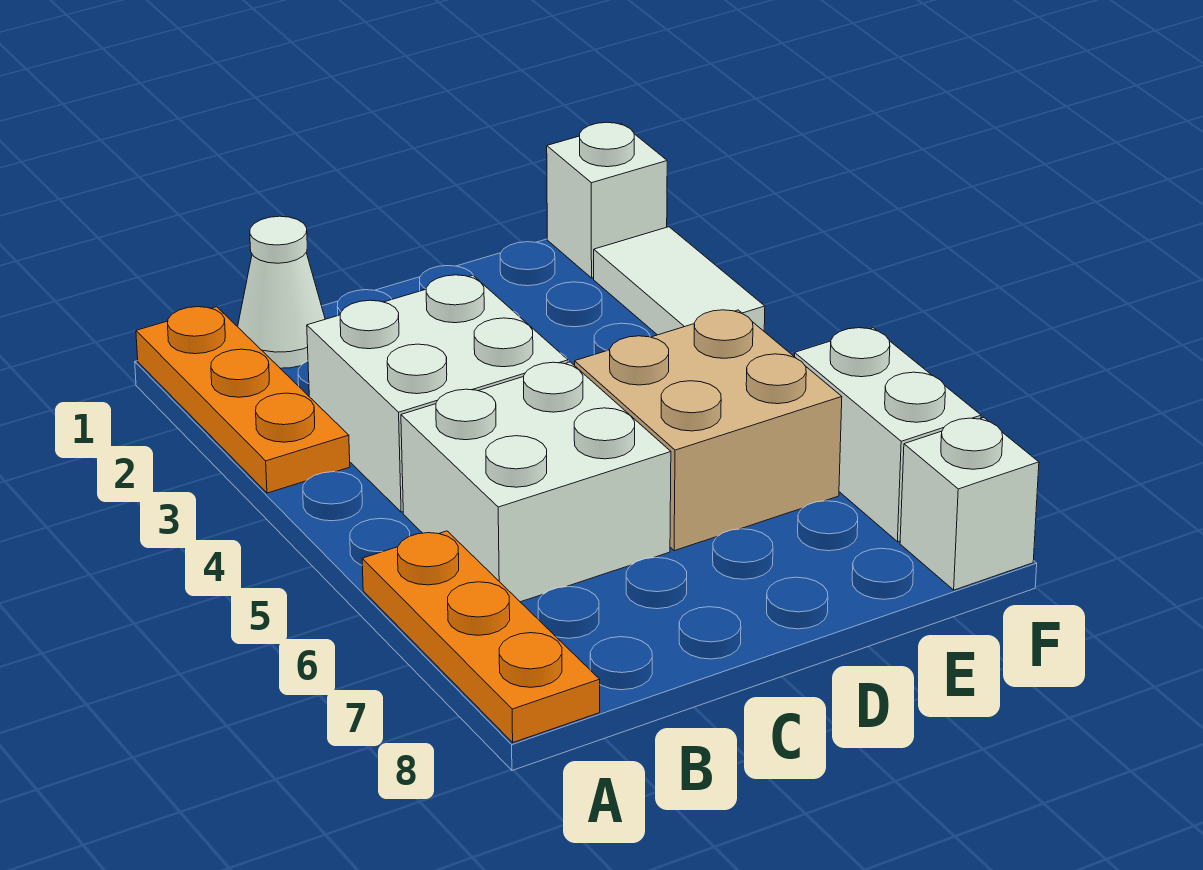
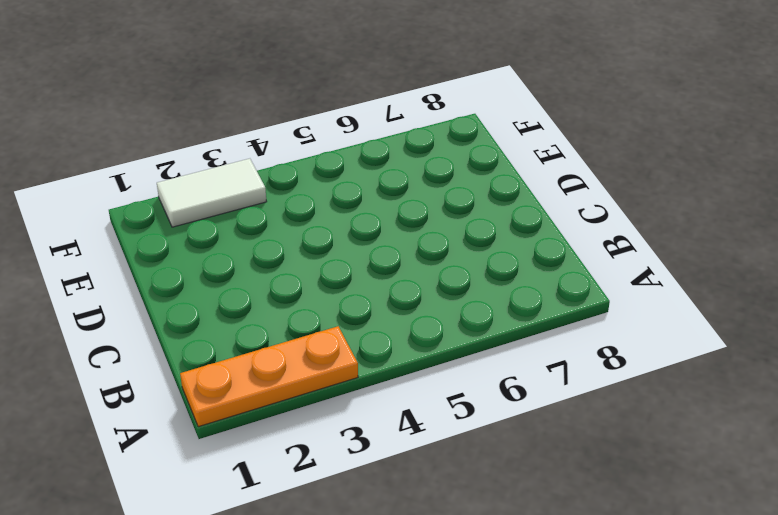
none -> orange plate A6:A8 level 1
none -> white cone B1 level 1

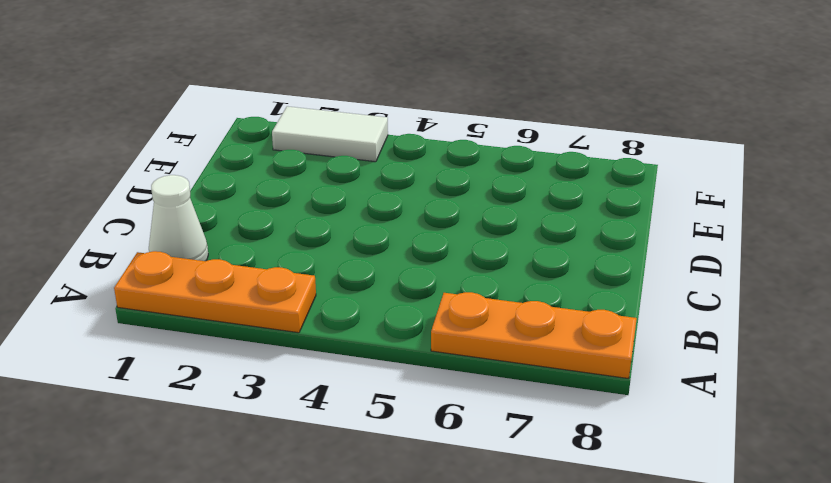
none -> white brick B3:C4 level 1
none -> white brick B5:C6 level 1

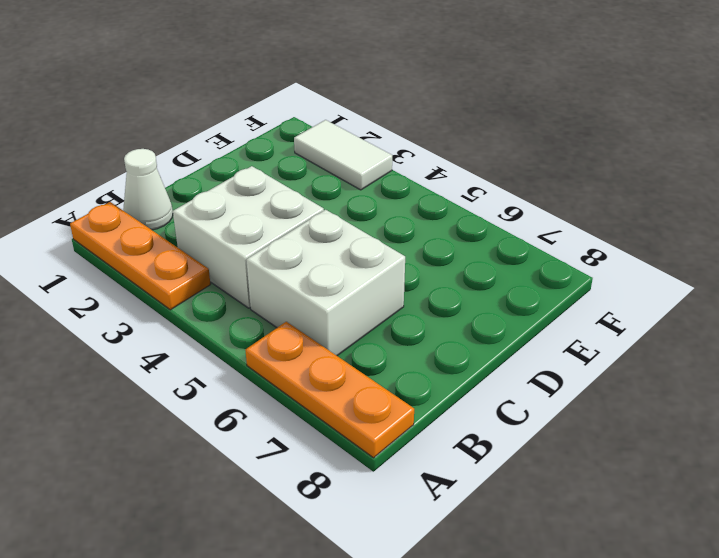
none -> tan brick D5:E6 level 1
none -> white brick F1 level 1

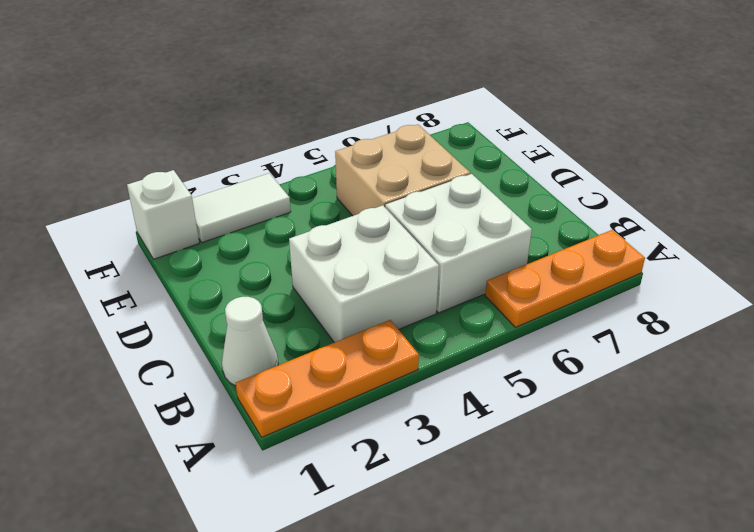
none -> white brick F6:F7 level 1
none -> white brick F8 level 1

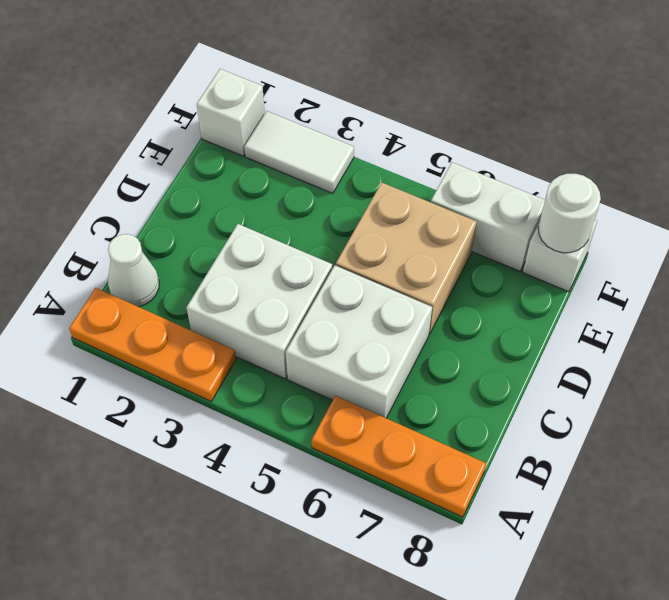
white round brick F8 level 2 -> none

